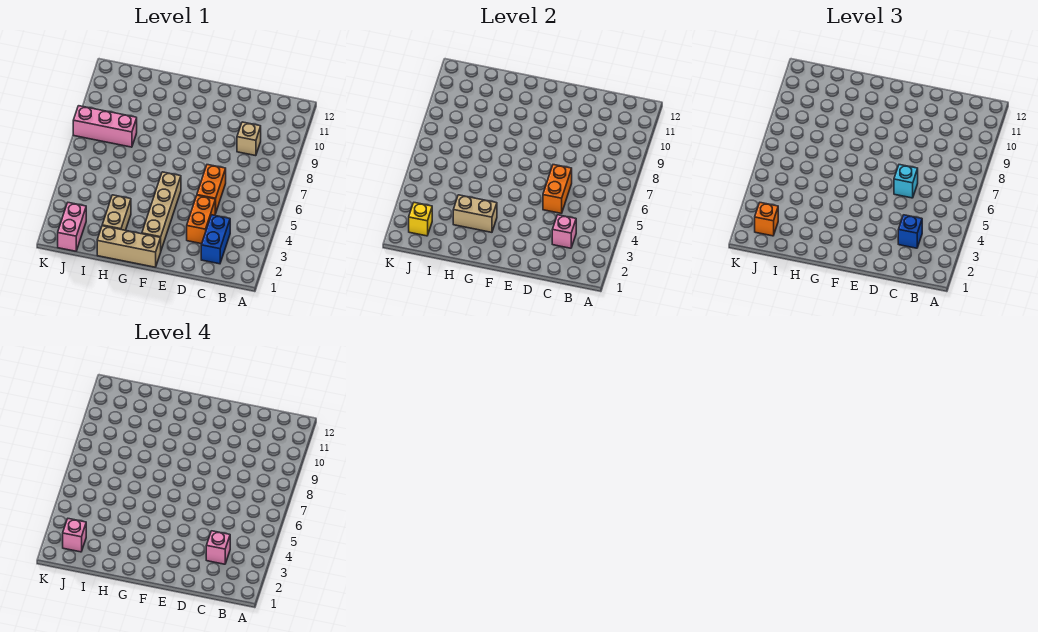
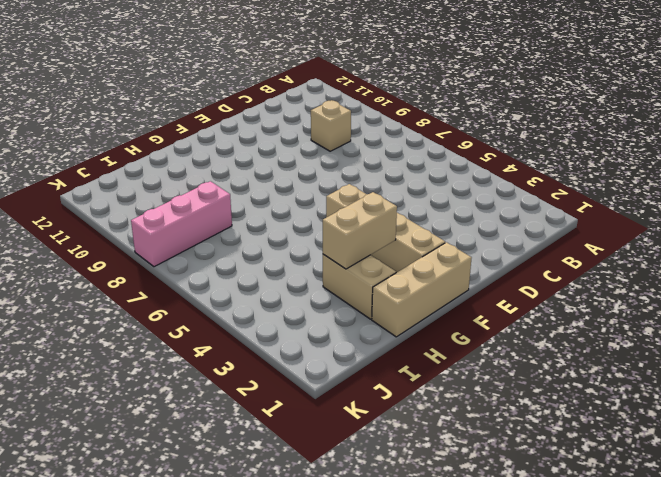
none -> blue brick C2:C3 level 1
none -> orange brick D3:D4 level 1
none -> orange brick D5:D6 level 1

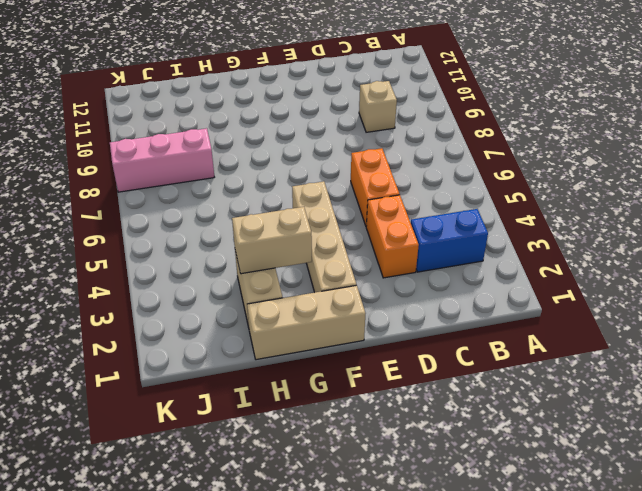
blue brick B3:C3 level 1 -> blue brick C2:C3 level 1
none -> pink brick J1:J2 level 1
none -> pink brick C3 level 2
none -> orange brick D5:D6 level 2

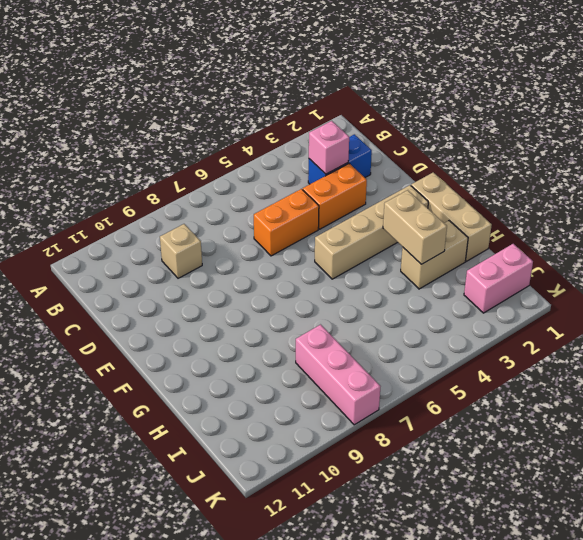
none -> orange brick D5:D6 level 2
none -> yellow brick J2 level 2
none -> blue brick C3 level 3

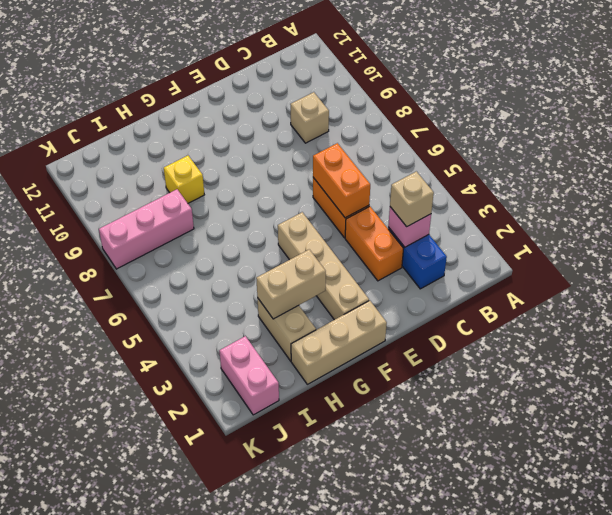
tan brick C3 level 3 -> blue brick C3 level 3
yellow brick H9 level 1 -> yellow brick J2 level 2
none -> cyan brick D6 level 3
none -> orange brick J2 level 3
none -> pink brick C3 level 4

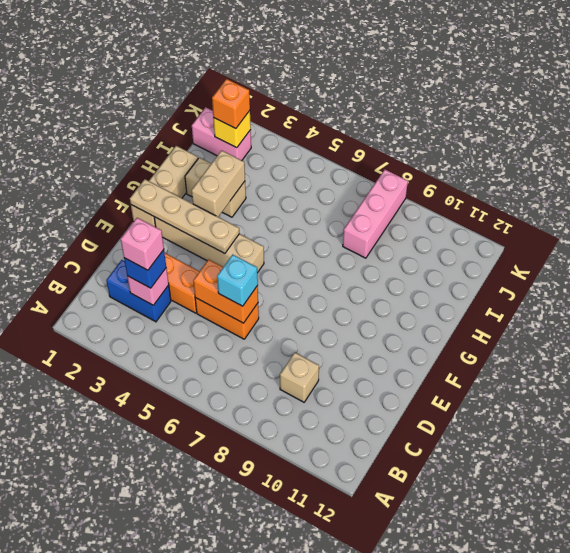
tan plate F1:F4 level 2 -> none
none -> pink brick J2 level 4

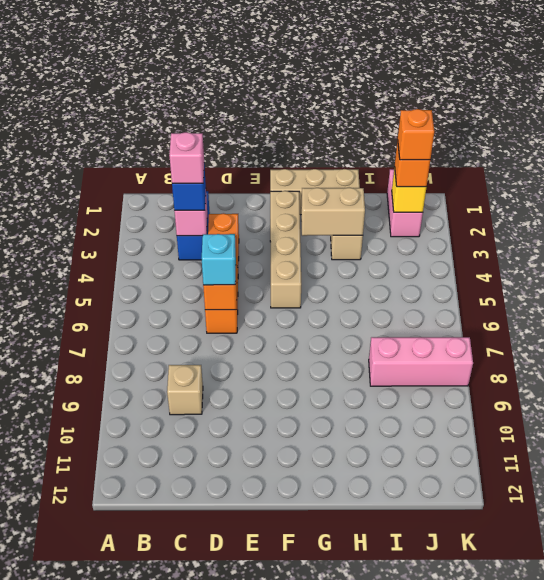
orange brick J2 level 4 -> pink brick J2 level 4

